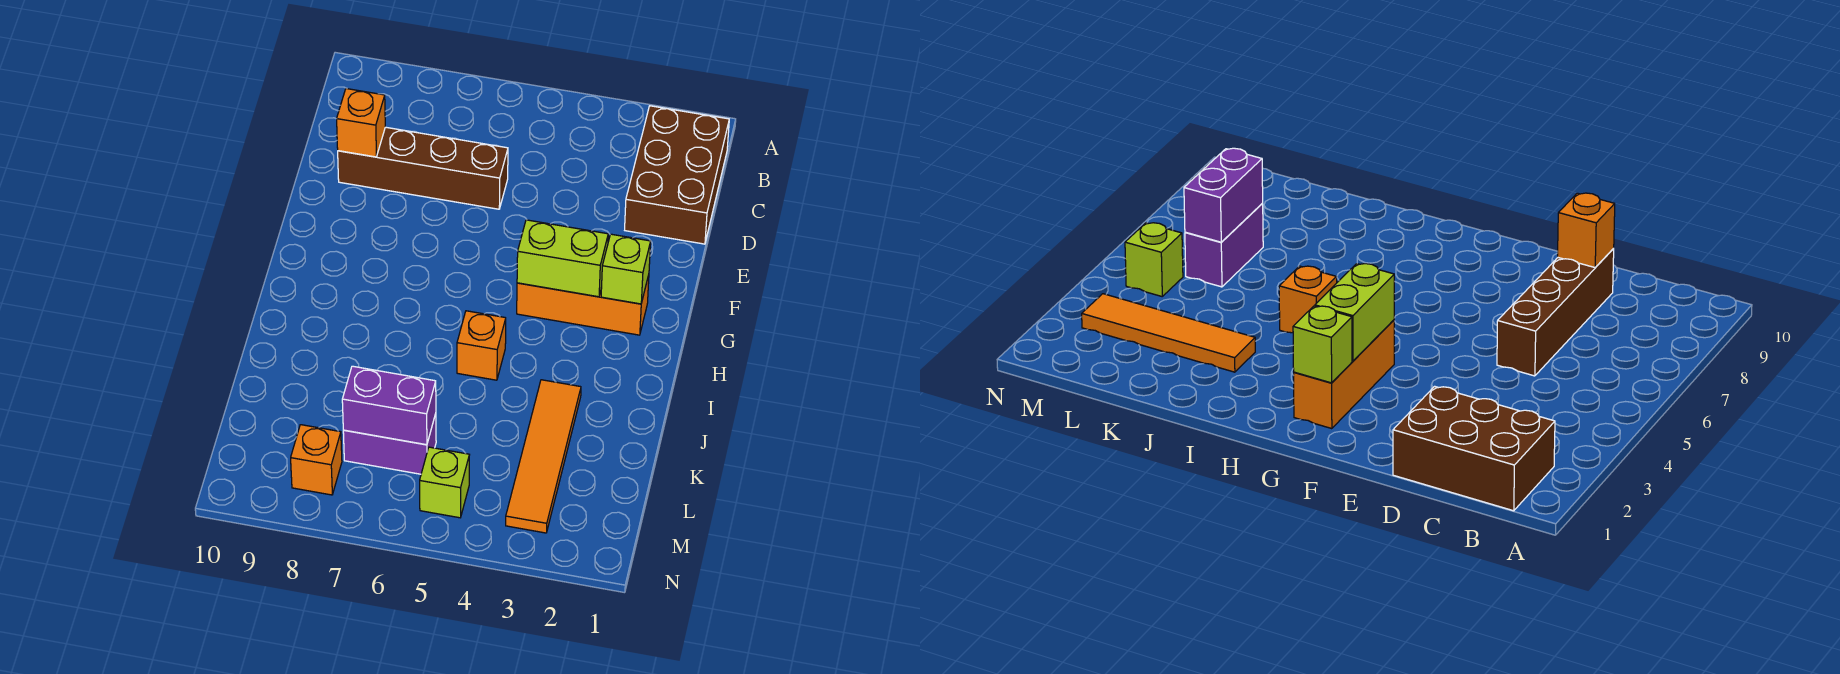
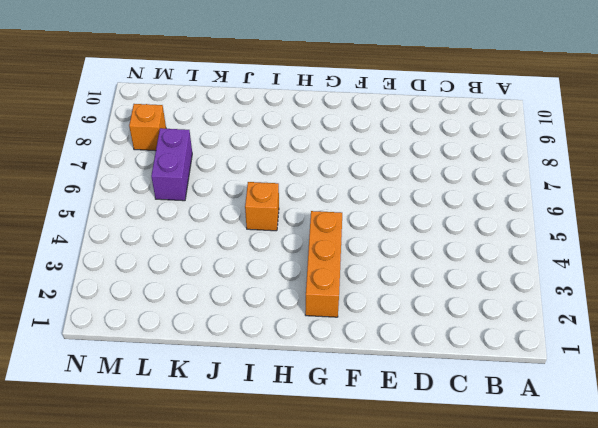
none -> brown brick B1:D2 level 1
none -> brown brick D6:D9 level 1
none -> orange tile J3:M3 level 1

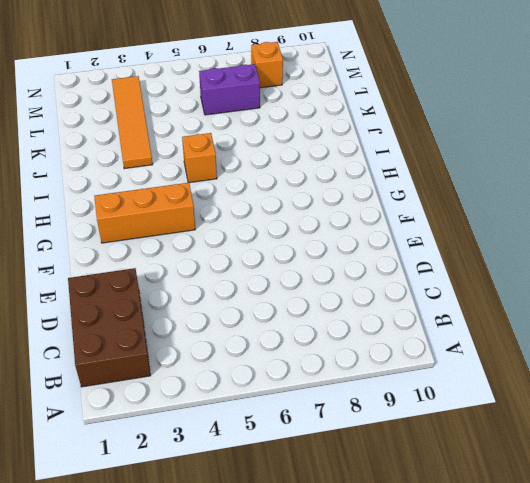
none -> brown brick D6:D9 level 1
none -> lime brick M5 level 1
none -> orange brick D9 level 2

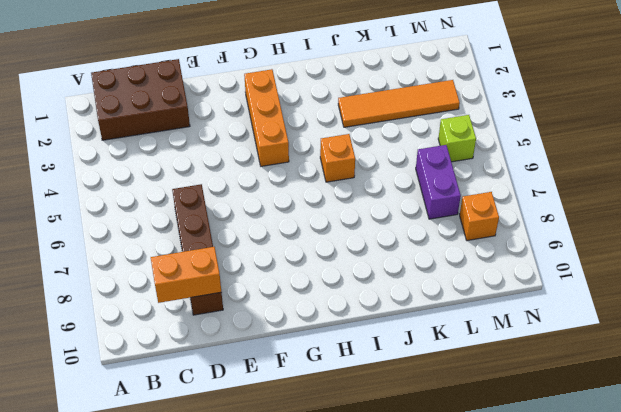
orange brick C9:D9 level 2 -> orange brick D9 level 2
none -> lime brick G2 level 2
none -> lime brick G3:G4 level 2
none -> purple brick L6:L7 level 2

